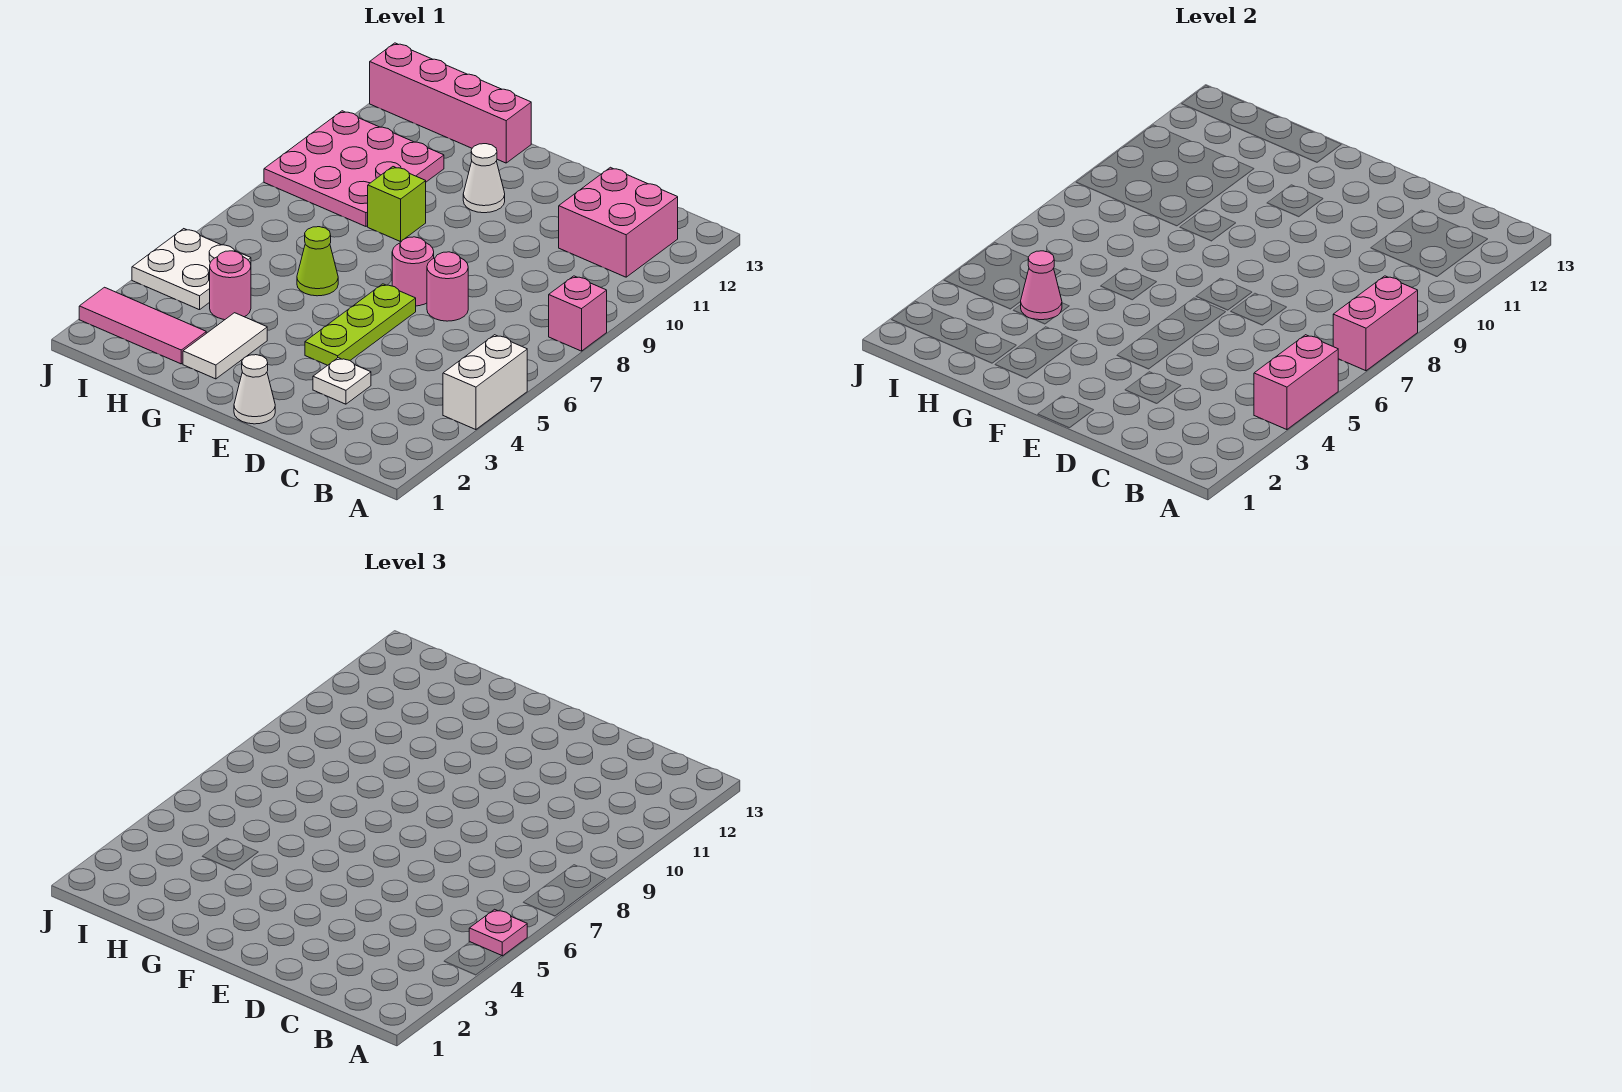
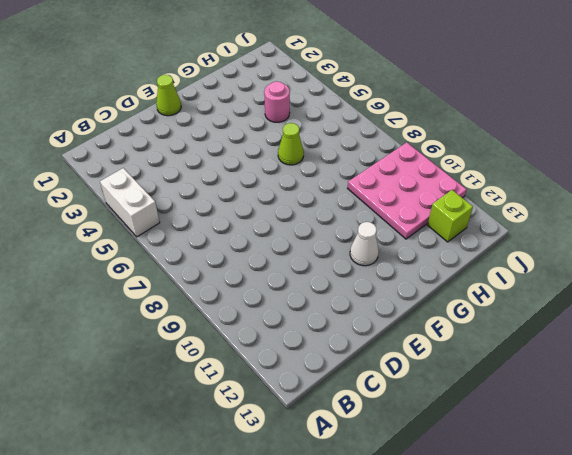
lime cone E1 level 1 -> white cone E1 level 1
lime brick I12 level 1 -> lime brick G9 level 1
none -> pink brick A8 level 1
none -> pink brick B11:C12 level 1
none -> white plate D3 level 1

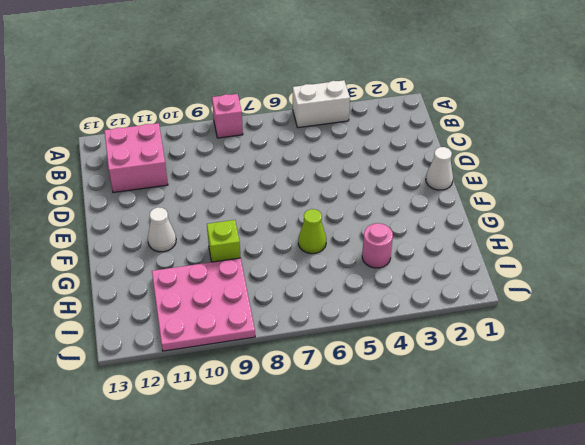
none -> white plate D3 level 1
none -> pink round brick D7 level 1
none -> lime plate E4:E6 level 1

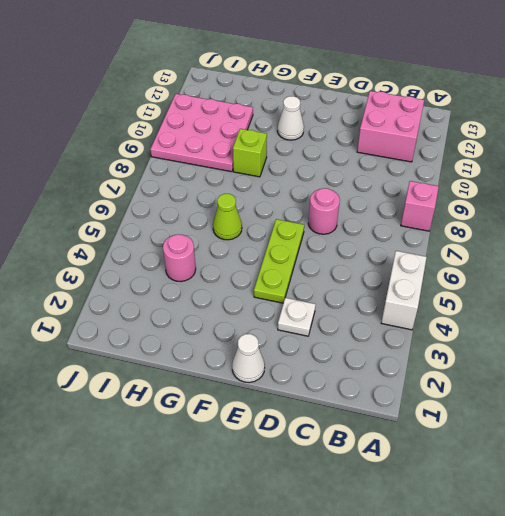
none -> pink round brick E7 level 1
none -> white tile G2:G3 level 1
none -> pink brick G13:J13 level 1

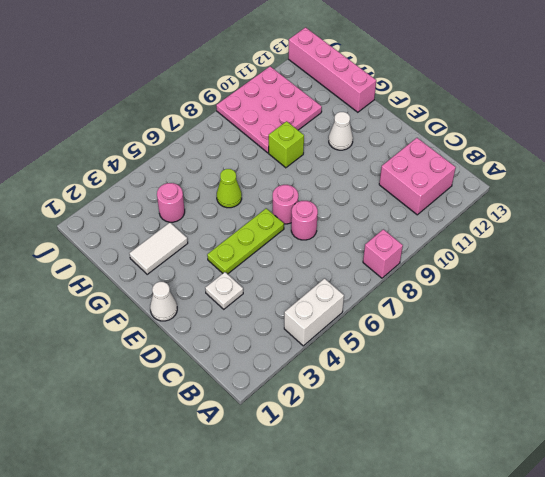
none -> pink tile H2:J2 level 1
none -> white plate I4:J5 level 1
none -> pink brick A4:A5 level 2

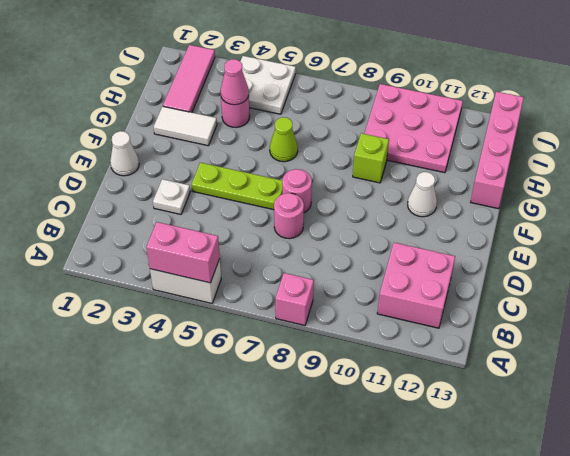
none -> pink brick A7:A8 level 2
none -> pink plate A5 level 3

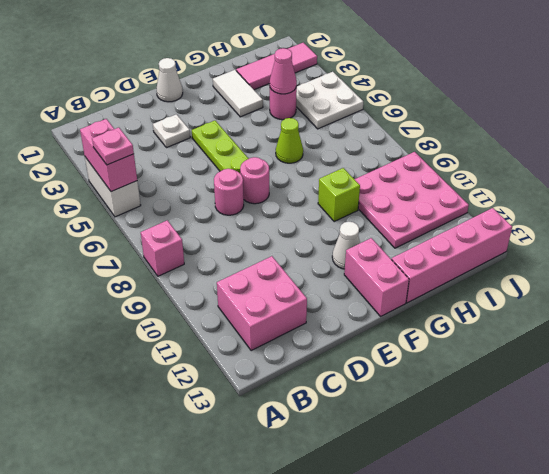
pink brick F12:F13 level 1 -> pink brick A7:A8 level 2

